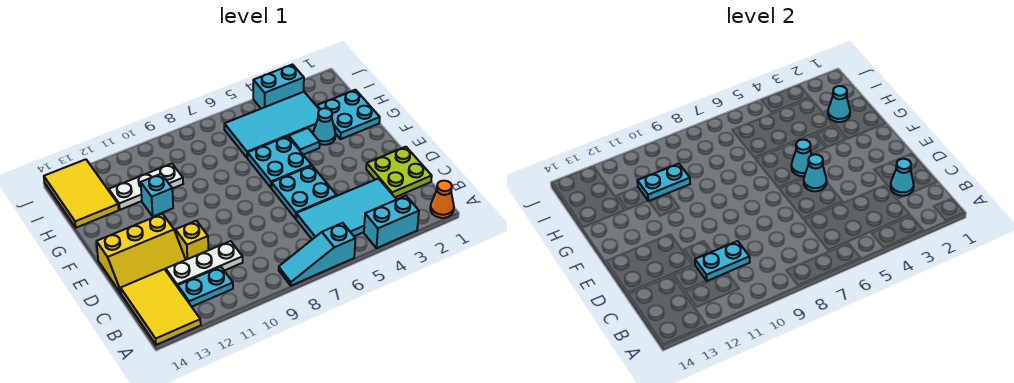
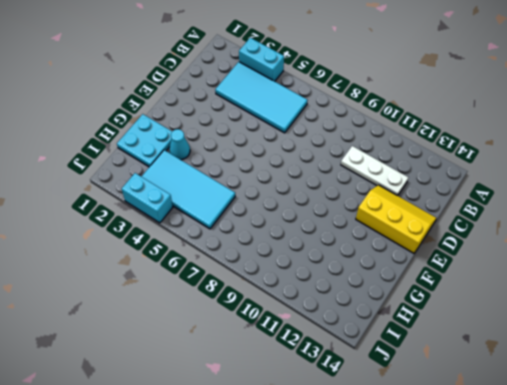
none -> orange cone A1 level 1
none -> cyan slope A6:A8 level 1 top 6
none -> yellow tile A13:C14 level 1

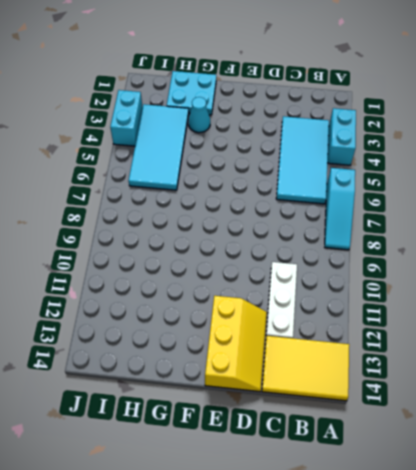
none -> orange cone A1 level 1
none -> cyan plate B11:B12 level 1
none -> lime plate C1:D2 level 1

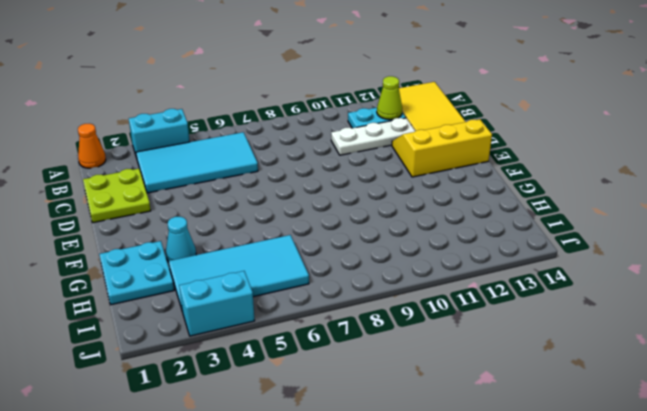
lime cone B12 level 2 -> none
none -> cyan slope A6:A8 level 1 top 6
none -> cyan plate D5:E6 level 1
none -> yellow brick D11 level 1

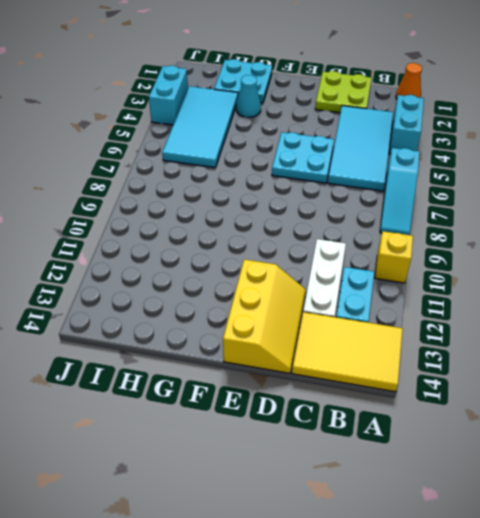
yellow brick A10 level 1 -> yellow brick D11 level 1
none -> cyan plate F5:G6 level 1
none -> cyan tile G4 level 1
none -> cyan brick G11 level 1

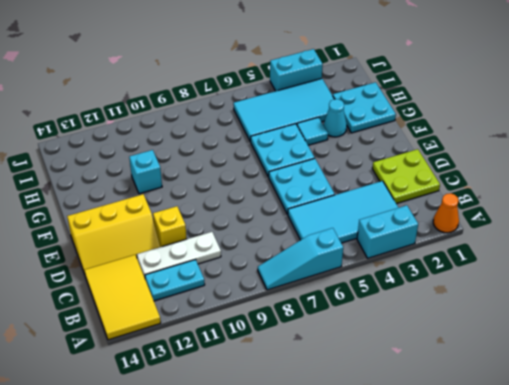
none -> white plate H10:H12 level 1
none -> yellow tile H13:J14 level 1
none -> cyan cone C2 level 2

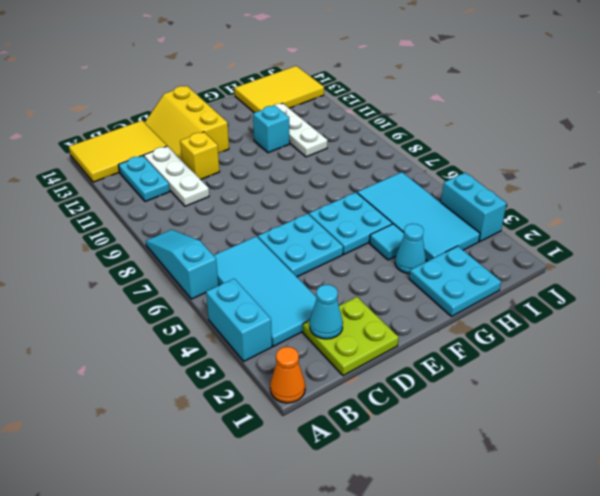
none -> cyan plate C10:C11 level 2
none -> cyan cone E5 level 2
none -> cyan cone F5 level 2

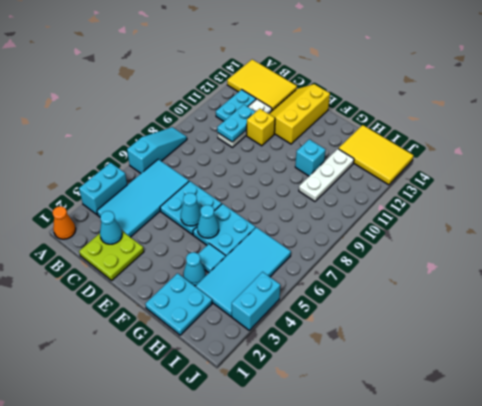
none -> cyan cone H2 level 2
none -> cyan plate H10:H11 level 2

